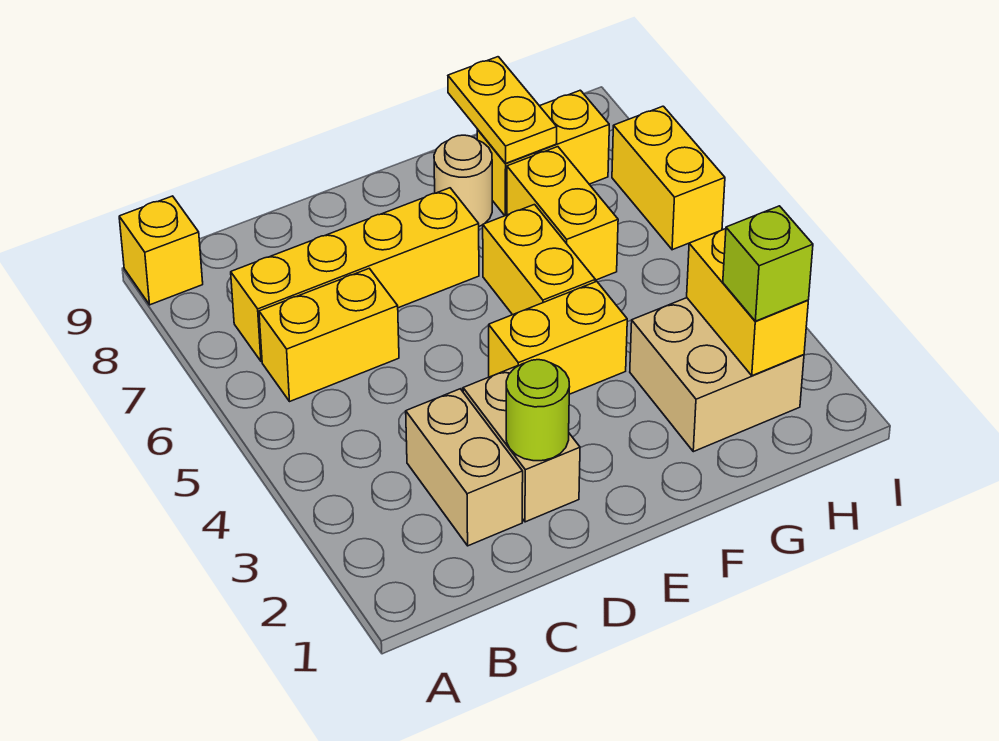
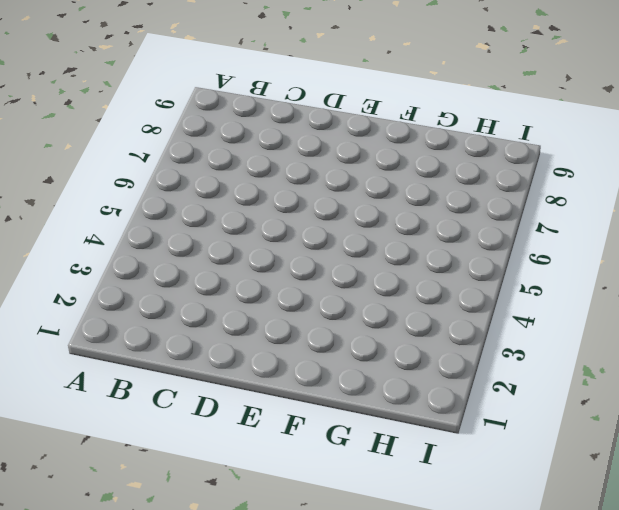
none -> yellow brick A9 level 1
none -> yellow brick B6:C6 level 1
none -> yellow brick B7:E7 level 1

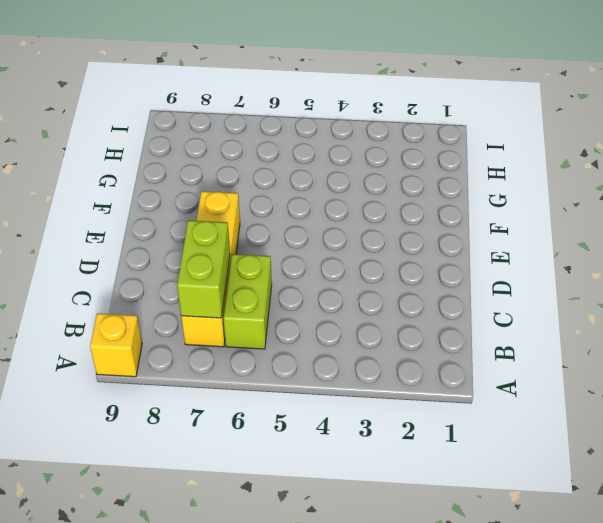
lime brick B6:C6 level 1 -> yellow brick B6:C6 level 1
lime brick B7:C7 level 2 -> none
none -> tan brick C2:C3 level 1
none -> tan brick D2:D3 level 1
none -> yellow brick E4:F4 level 1

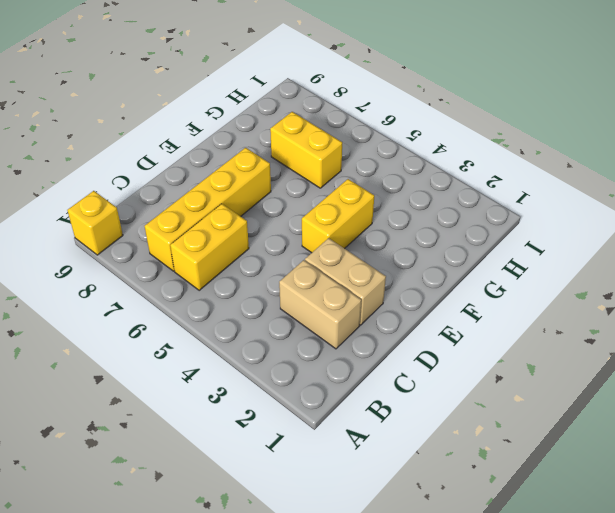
none -> yellow brick F5:F6 level 1
none -> tan round brick F8 level 1
none -> tan brick G2:H3 level 1

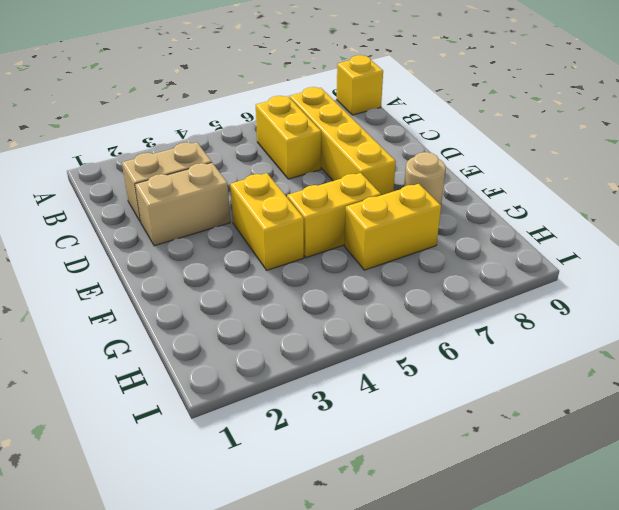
none -> tan brick G2:H3 level 1
none -> yellow brick G8:H8 level 1
none -> yellow brick I6:I7 level 1

